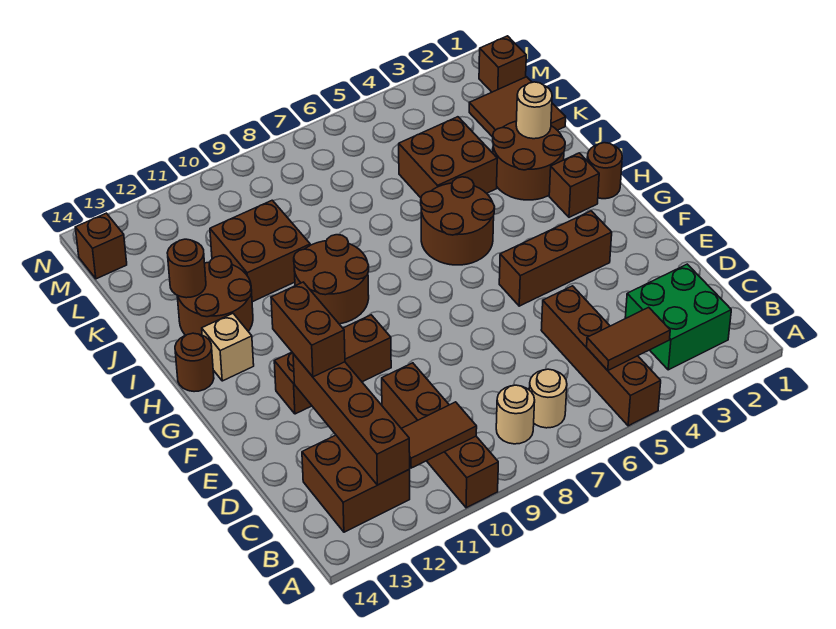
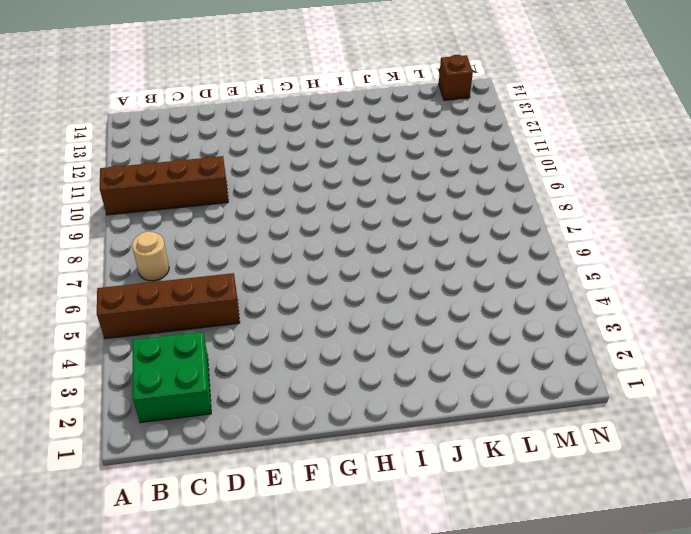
none -> tan round brick B8 level 1
none -> brown brick B12:C13 level 1
none -> brown brick F3:F5 level 1

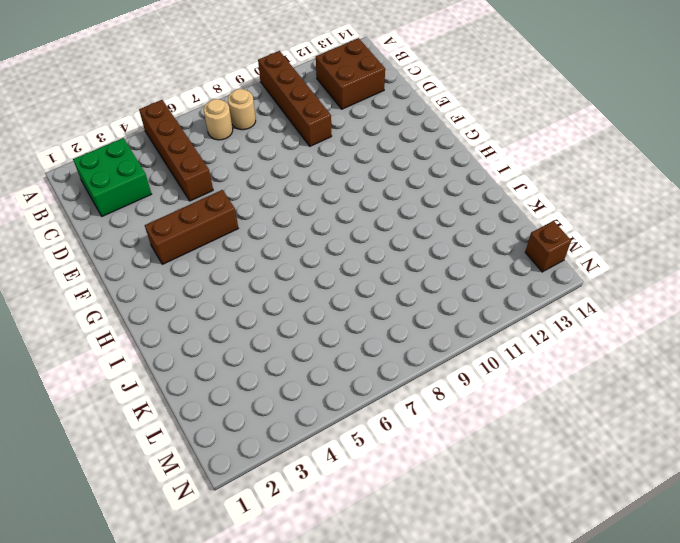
none -> brown brick F10:F12 level 1
none -> brown round brick H1 level 1
none -> brown brick H2 level 1

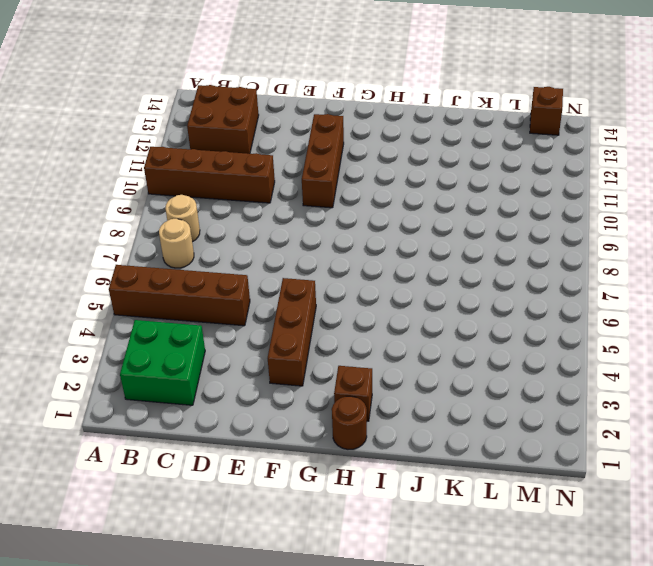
none -> brown round brick H5:I6 level 1
none -> brown round brick H9:I10 level 1
none -> tan brick H13 level 1

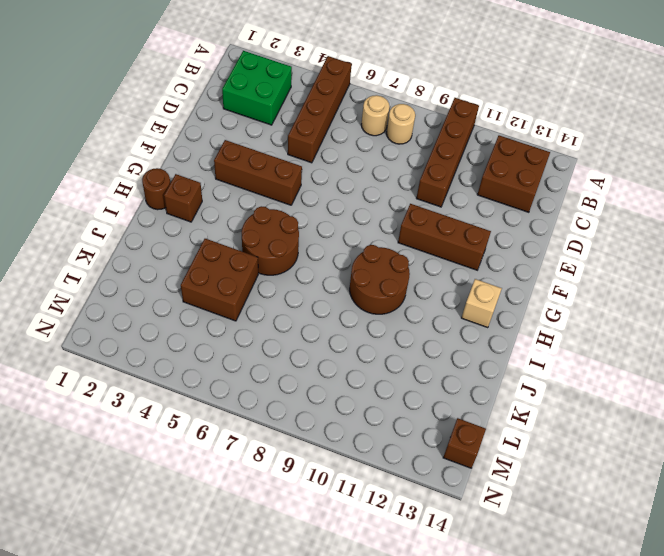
none -> brown round brick H14 level 1
none -> brown round brick I2:J3 level 1
none -> brown round brick I12:J13 level 1

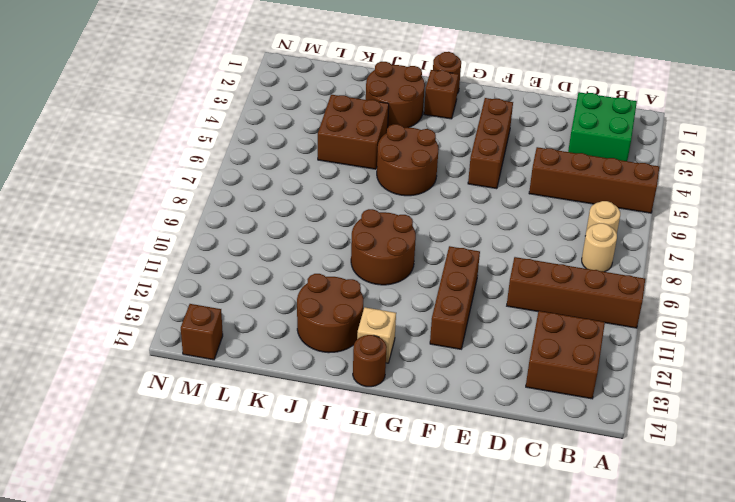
none -> brown brick J10:K11 level 1
none -> brown tile K1:L2 level 1
none -> brown brick M1 level 1

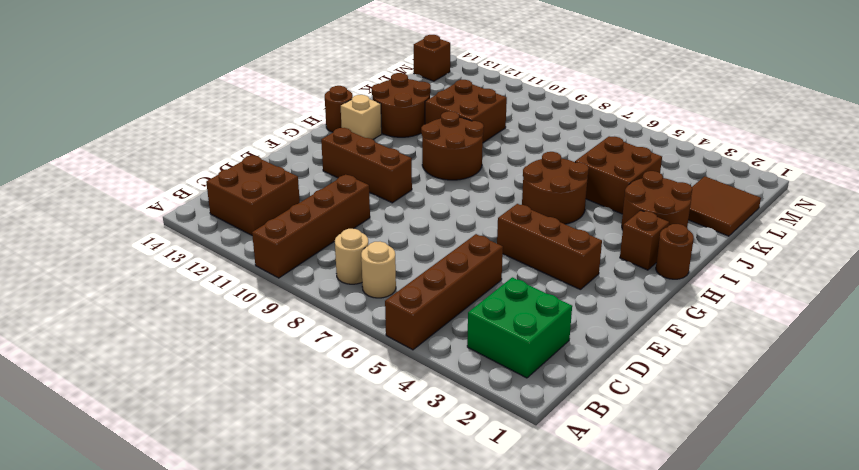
none -> brown brick M1 level 1
none -> brown tile B4:B5 level 2
none -> brown tile B10:B11 level 2

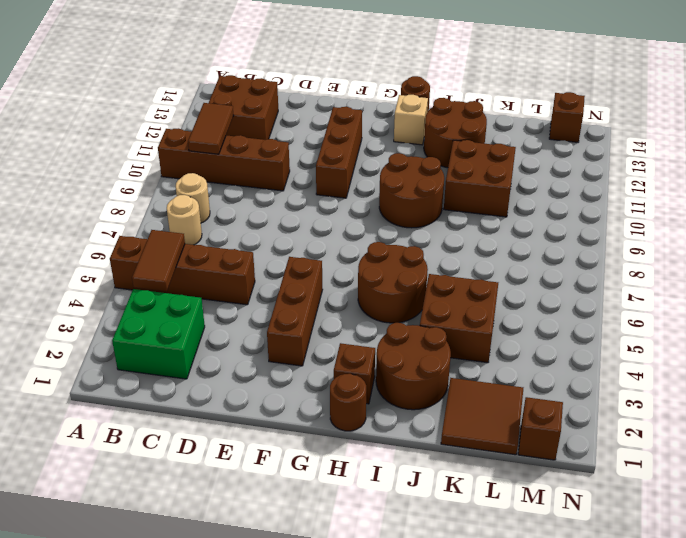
none -> brown brick B12:E12 level 2
none -> tan round brick J2 level 2
none -> brown round brick J13 level 2

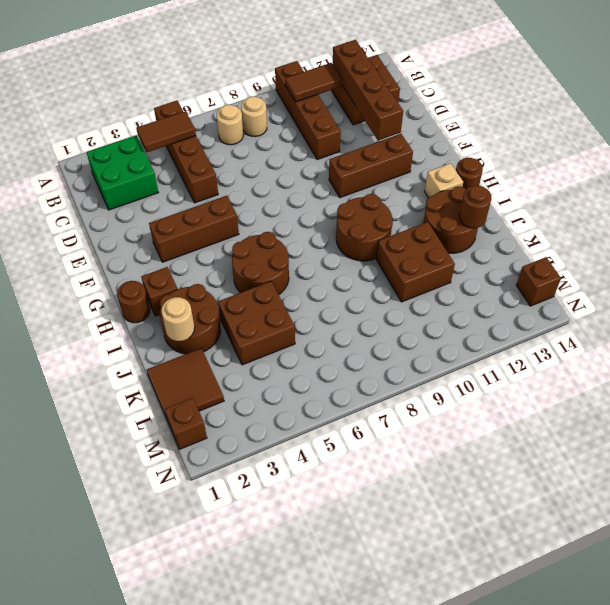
none -> brown brick E12:F12 level 3

